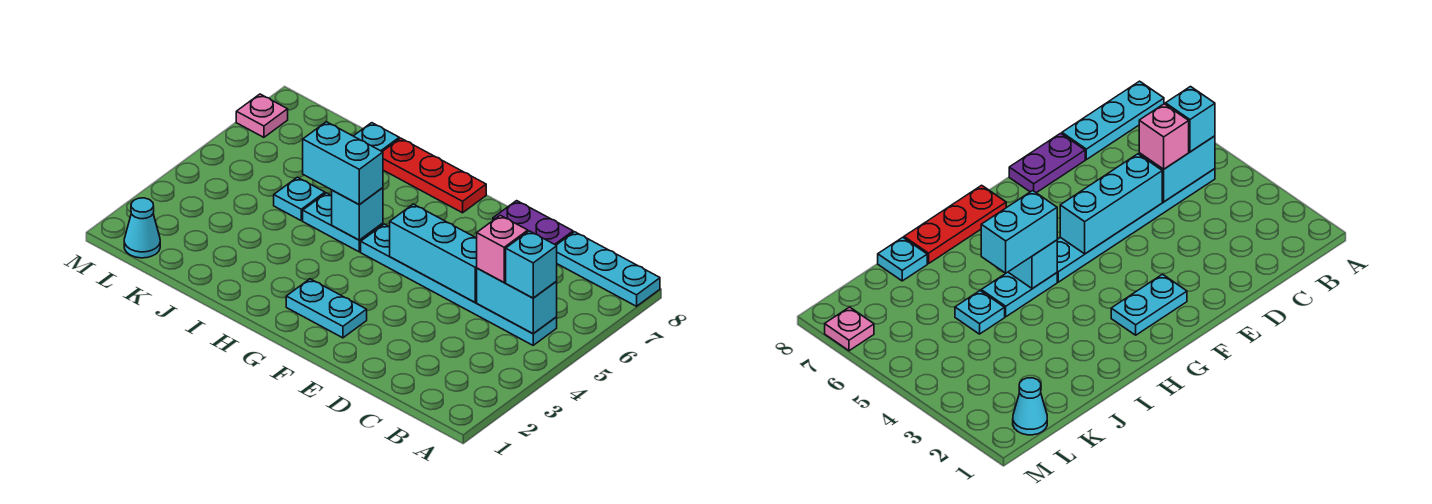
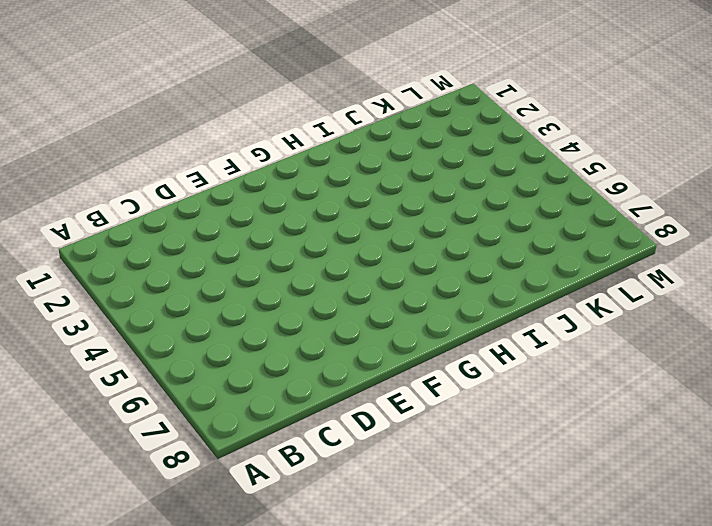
none -> cyan plate A8:C8 level 1
none -> cyan plate B5:G5 level 1
none -> purple plate D8:E8 level 1

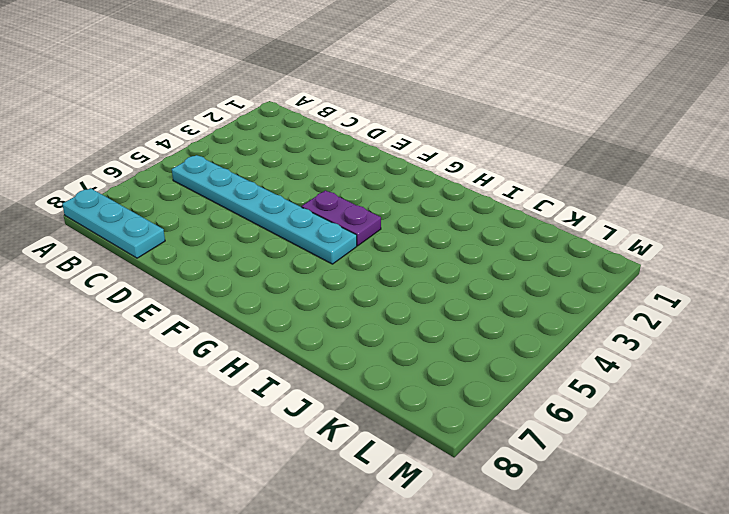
purple plate F4:G4 level 1 -> purple plate D8:E8 level 1
none -> cyan plate F2:G2 level 1
none -> red plate G8:I8 level 1
none -> cyan plate H5:I5 level 1

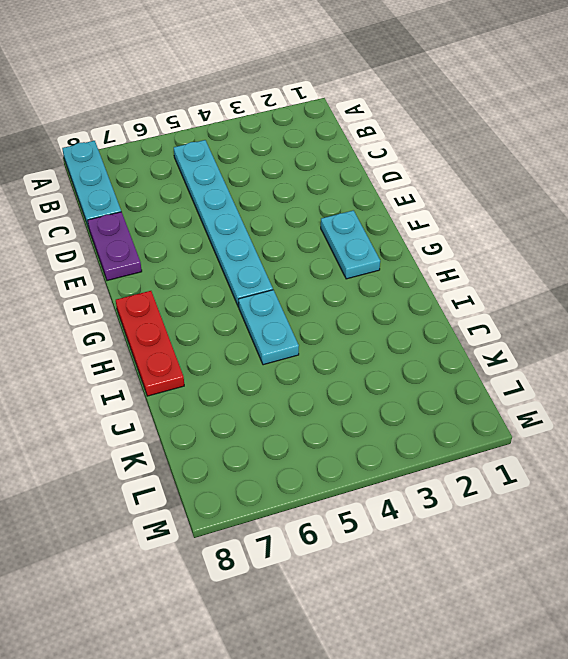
none -> cyan plate J5 level 1
none -> cyan plate J8 level 1
none -> cyan cone L1 level 1

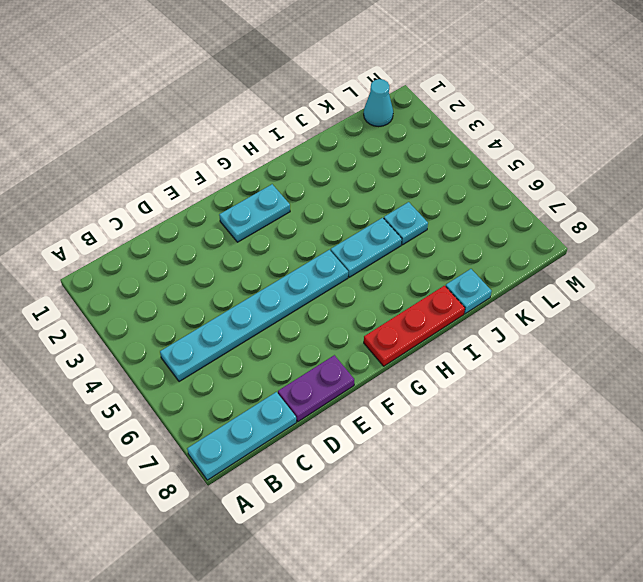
none -> pink plate M7 level 1
none -> cyan brick B5:C5 level 2
none -> cyan brick D5:F5 level 2

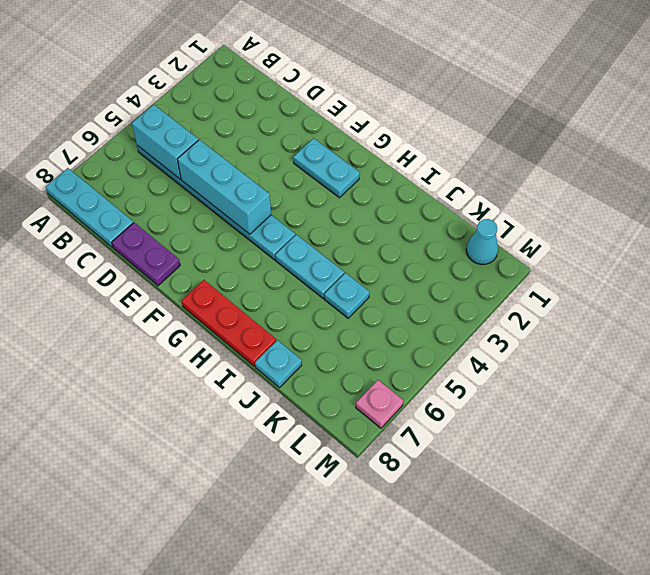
none -> cyan brick H5 level 2
none -> cyan brick B5 level 3
none -> pink brick C5 level 3

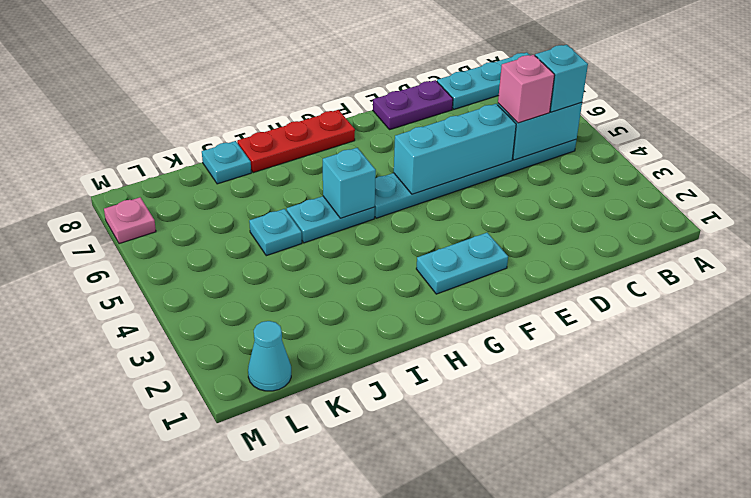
none -> cyan brick H5:I5 level 3

